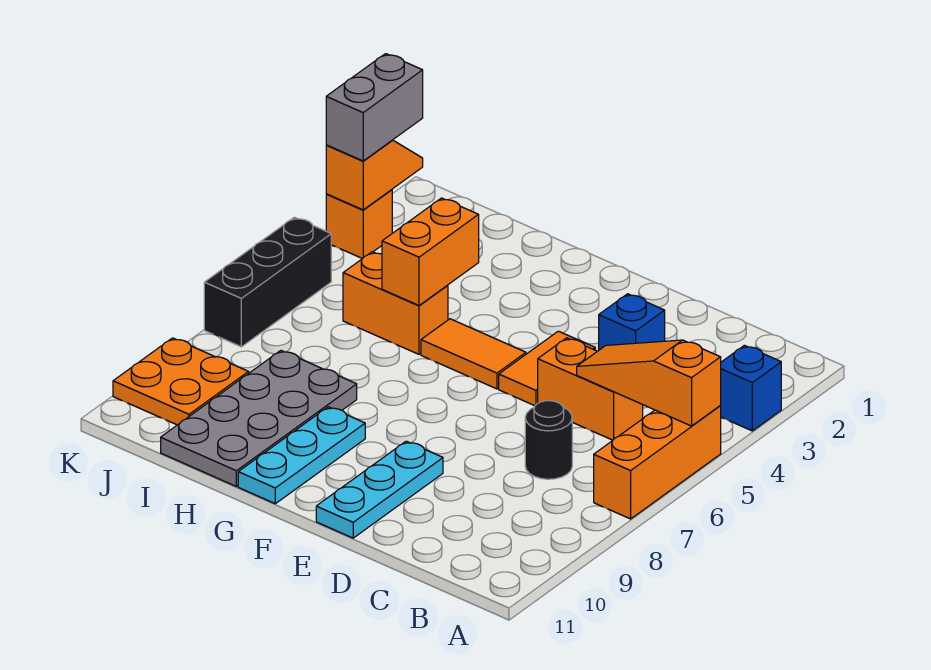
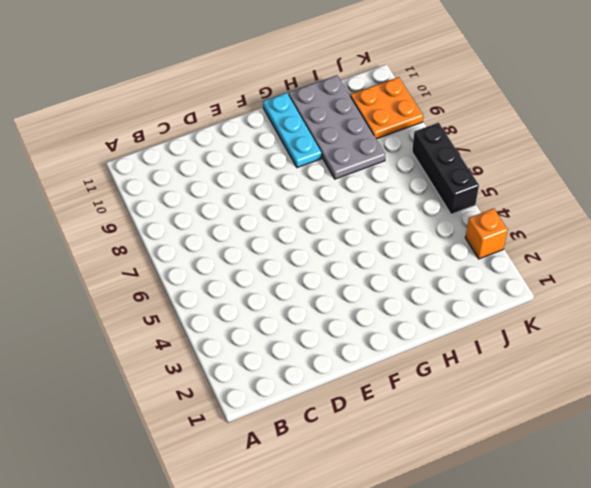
none -> blue brick A3 level 1
none -> orange brick A5:A7 level 1
none -> orange brick C5:D5 level 1

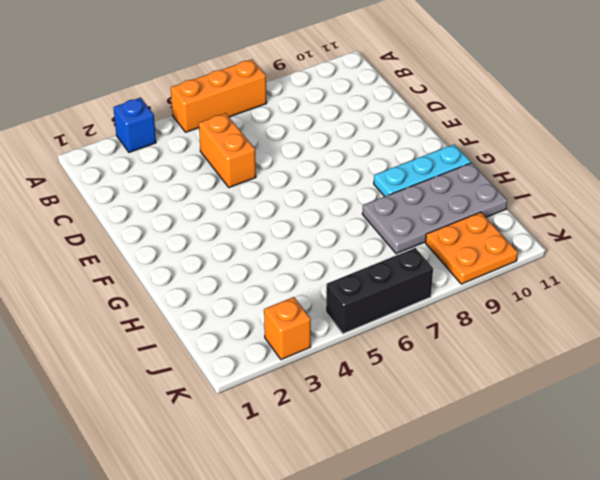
none -> black round brick C7 level 1
none -> blue brick D3 level 1
none -> orange tile E4:E5 level 1

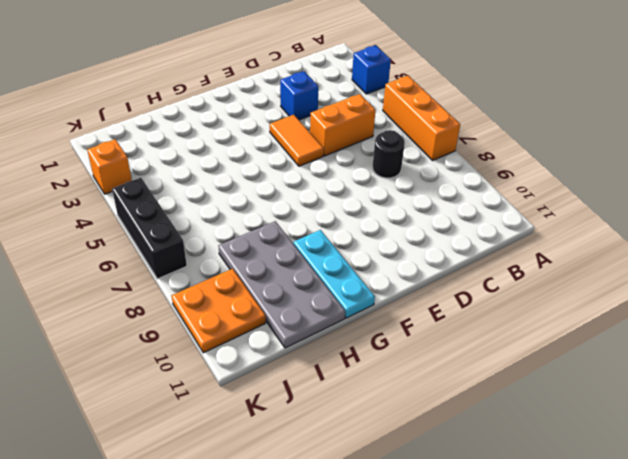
none -> cyan plate E9:E11 level 1
none -> orange tile F5:G5 level 1
none -> orange brick H5:I5 level 1

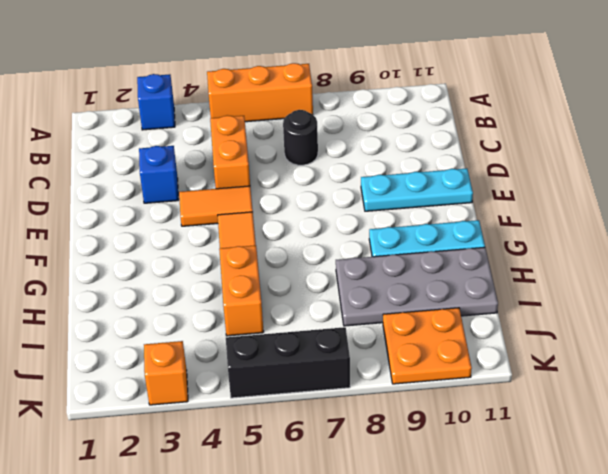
none -> orange slope A5:C5 level 2 top A
none -> orange brick H4:H5 level 2
none -> orange slope K2:K3 level 2 top 3

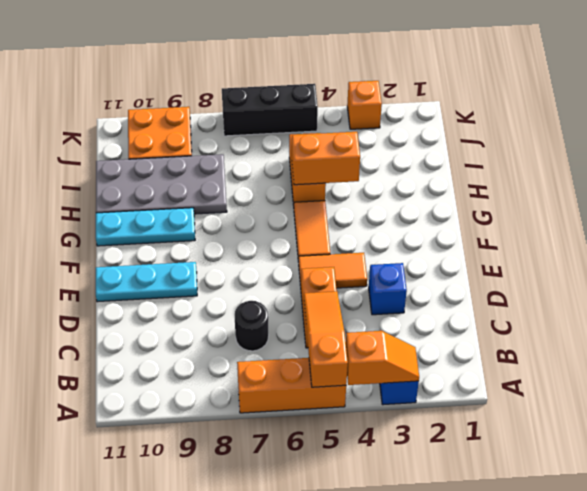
orange slope A3:A4 level 2 top 4 -> orange slope K2:K3 level 2 top 3
none -> grey brick K2:K3 level 3

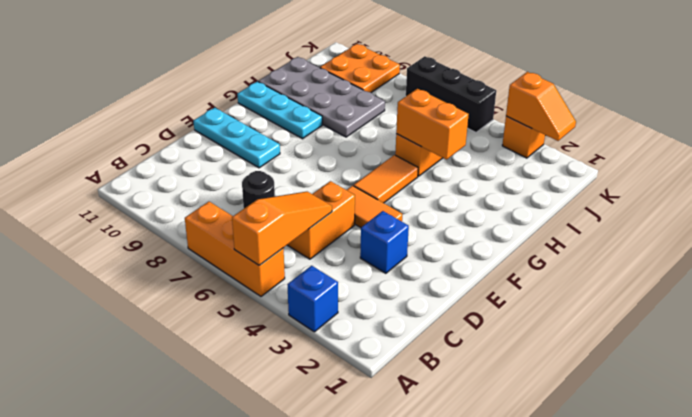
none -> grey brick K2:K3 level 3

